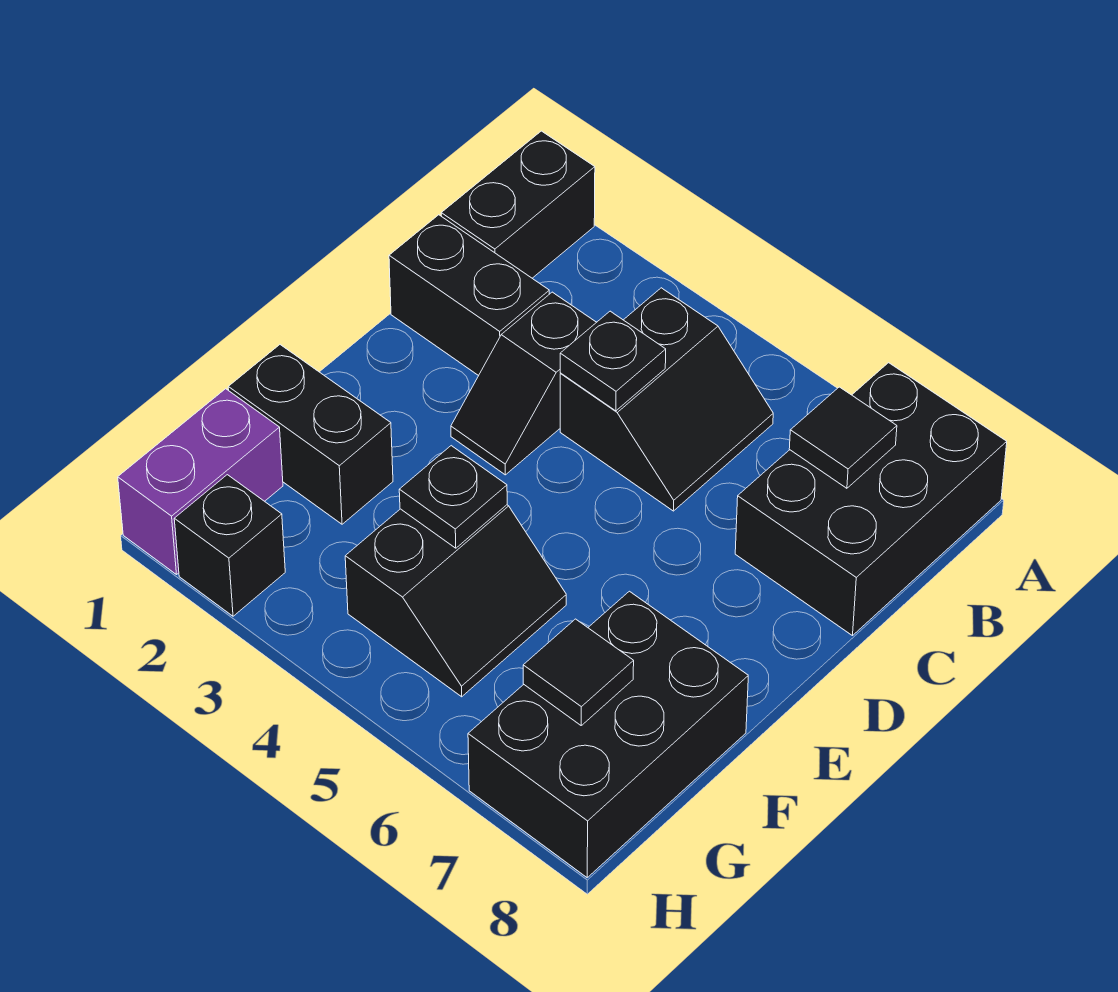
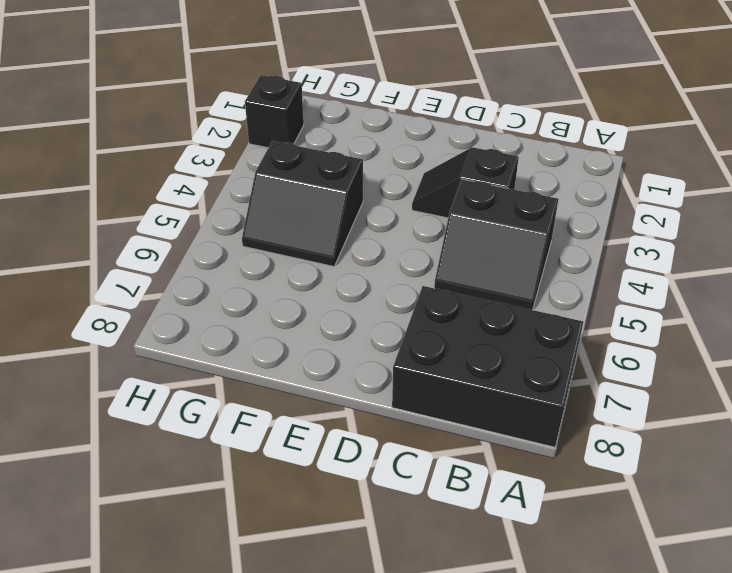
none -> black brick A1:B1 level 1
none -> black brick C1:C2 level 1
none -> black brick F1:F2 level 1

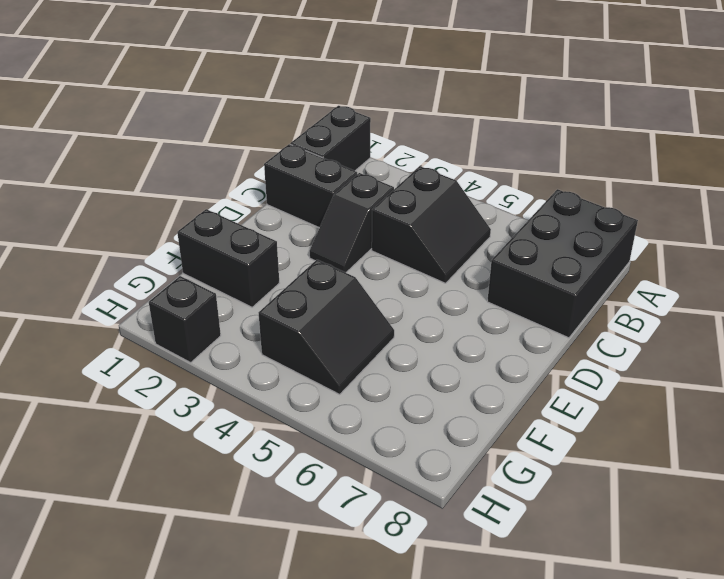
none -> black brick F7:H8 level 1
none -> purple brick G1:H1 level 1
none -> black tile B7 level 2

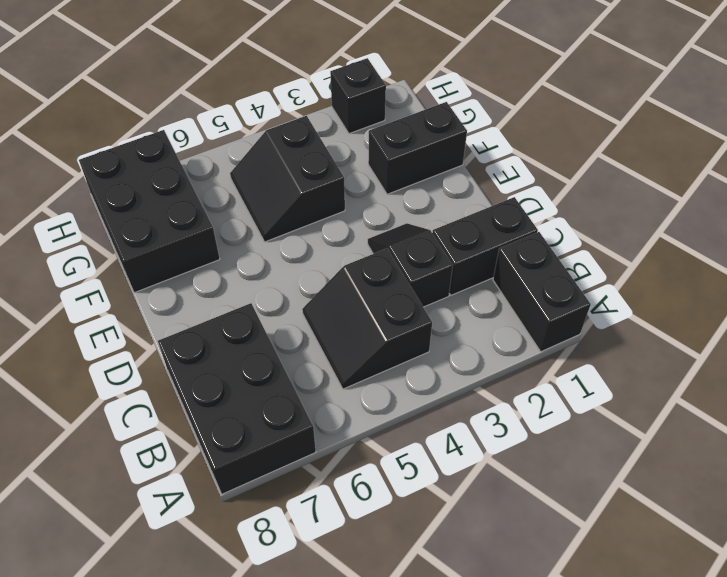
none -> purple brick G1:H1 level 1
none -> black tile B7 level 2
none -> black plate C4 level 2

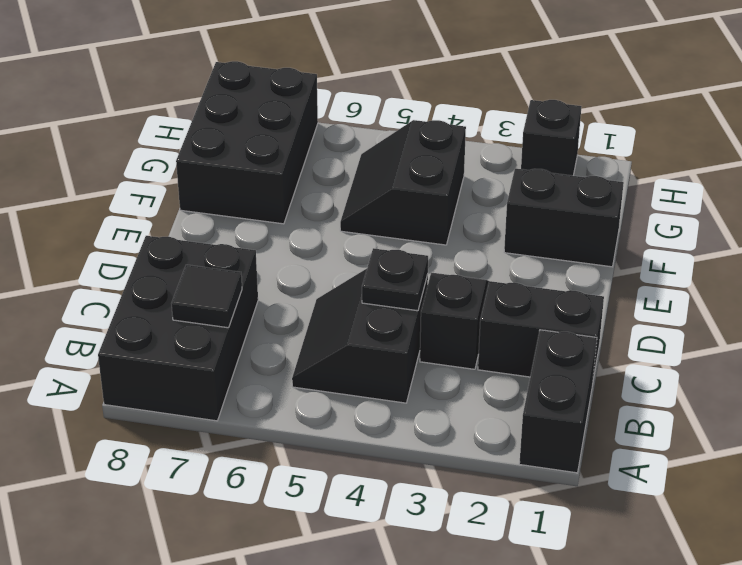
none -> purple brick G1:H1 level 1
none -> black plate F4 level 2
none -> black tile G7 level 2

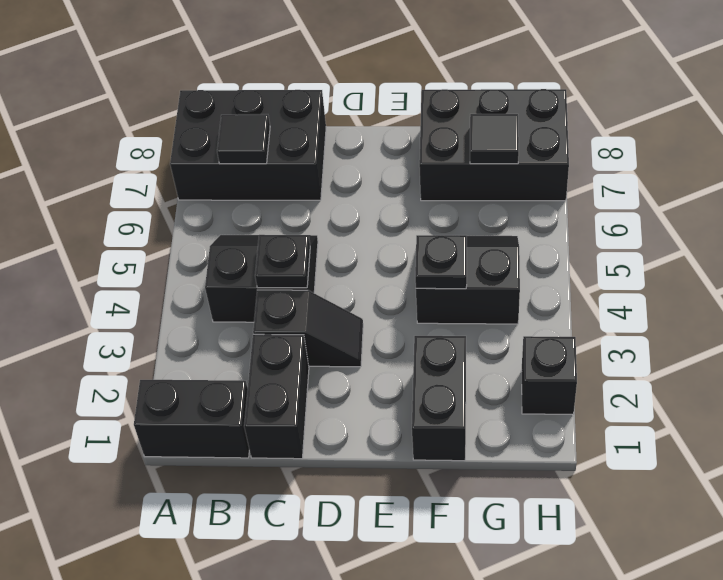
none -> purple brick G1:H1 level 1

